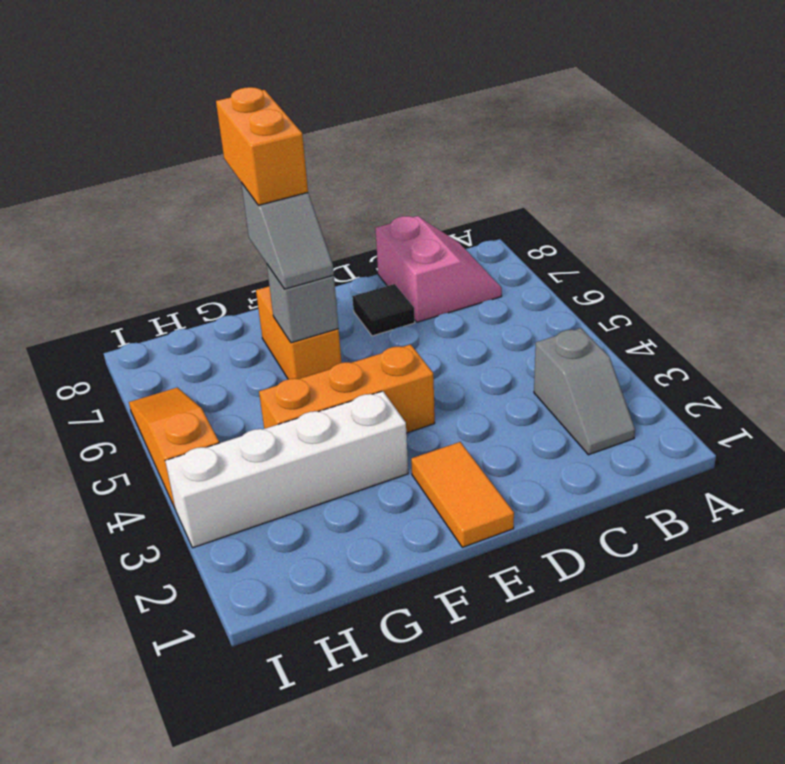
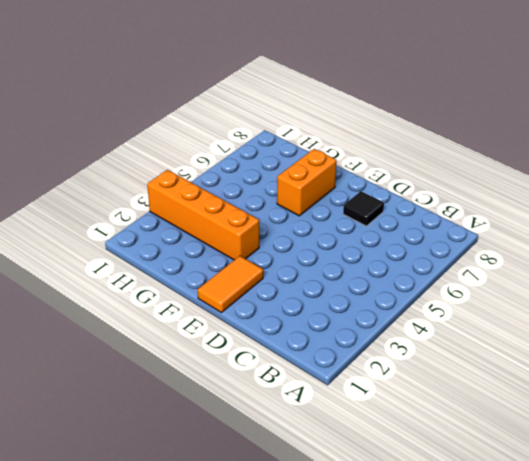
orange brick F3:I3 level 1 -> white brick F3:I3 level 1
none -> grey slope B2:B3 level 1 top 3
none -> pink slope B7:C8 level 1 top C

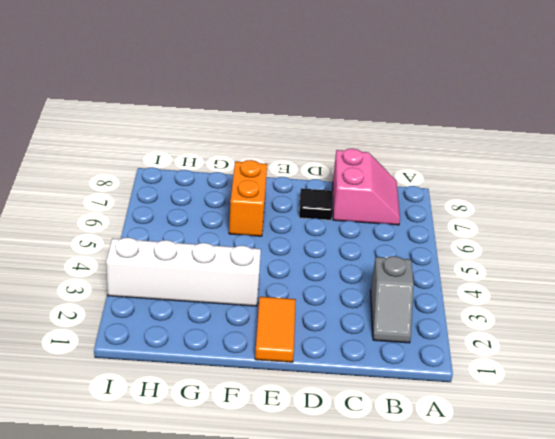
none -> orange brick E4:G4 level 1
none -> orange slope I4:I6 level 1 top 4

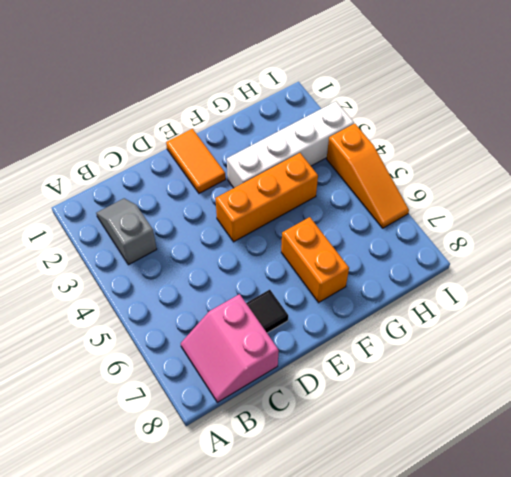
none -> grey brick F6 level 2
none -> grey slope F6:F7 level 3 top 7

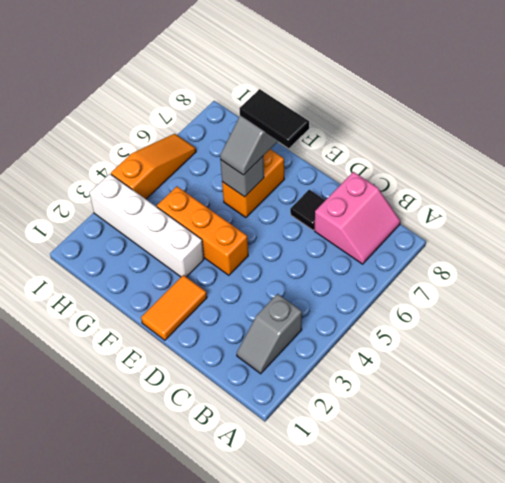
black tile E7:F7 level 4 -> orange brick F7:F8 level 4

